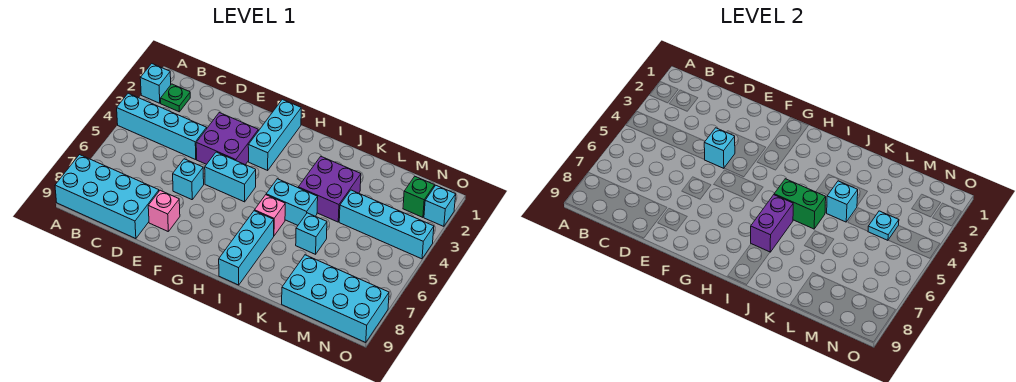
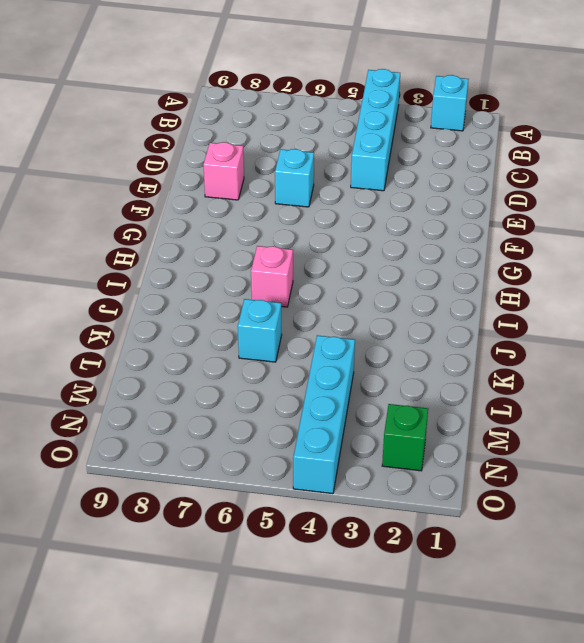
none -> cyan brick A8:D9 level 1
none -> green plate B2 level 1
none -> purple brick E3:F4 level 1

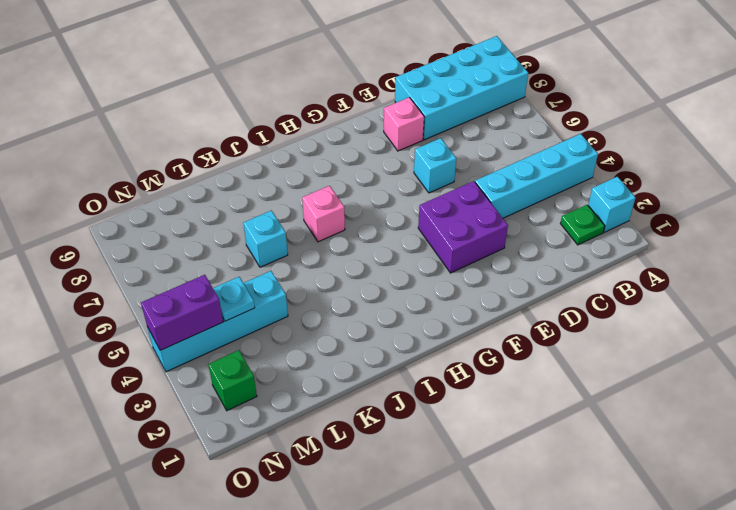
purple brick N4:O4 level 2 -> purple brick I6:I7 level 2
none -> cyan brick F5:G5 level 1
none -> cyan brick G1:G3 level 1
none -> cyan brick I5:J5 level 1

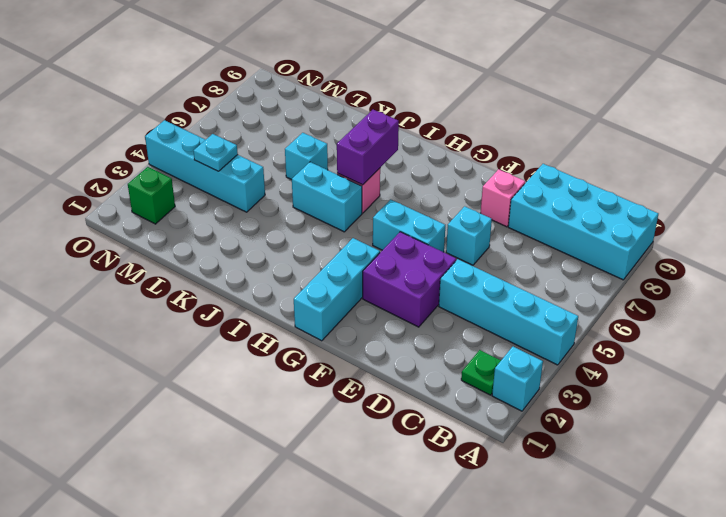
none -> cyan brick I7:I9 level 1
none -> purple brick J3:K4 level 1
none -> cyan brick L8:O9 level 1

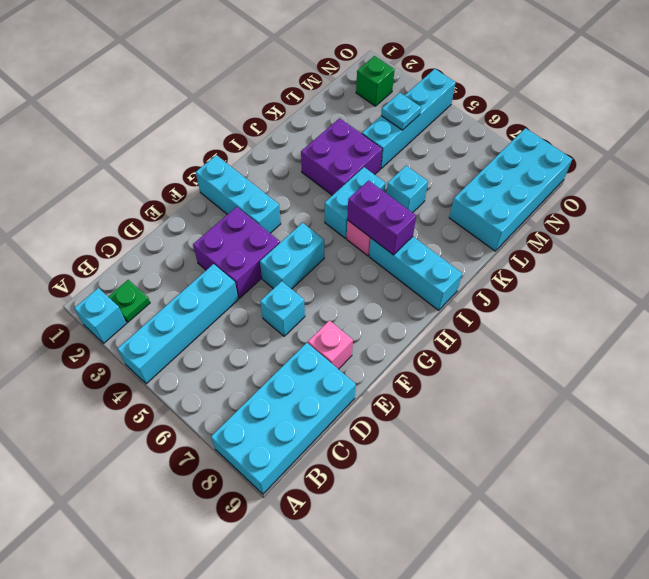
none -> cyan brick O2 level 1
none -> cyan brick E4 level 2
none -> green brick I5:J5 level 2

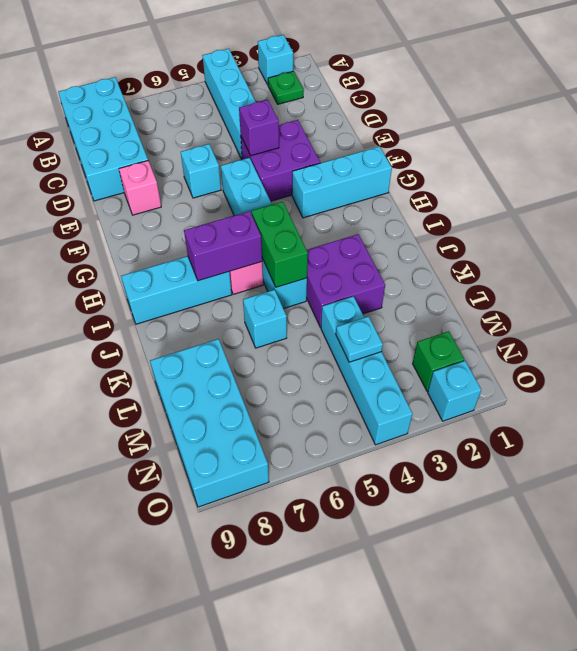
purple brick E4 level 2 -> cyan brick E4 level 2
none -> cyan brick K4 level 2

